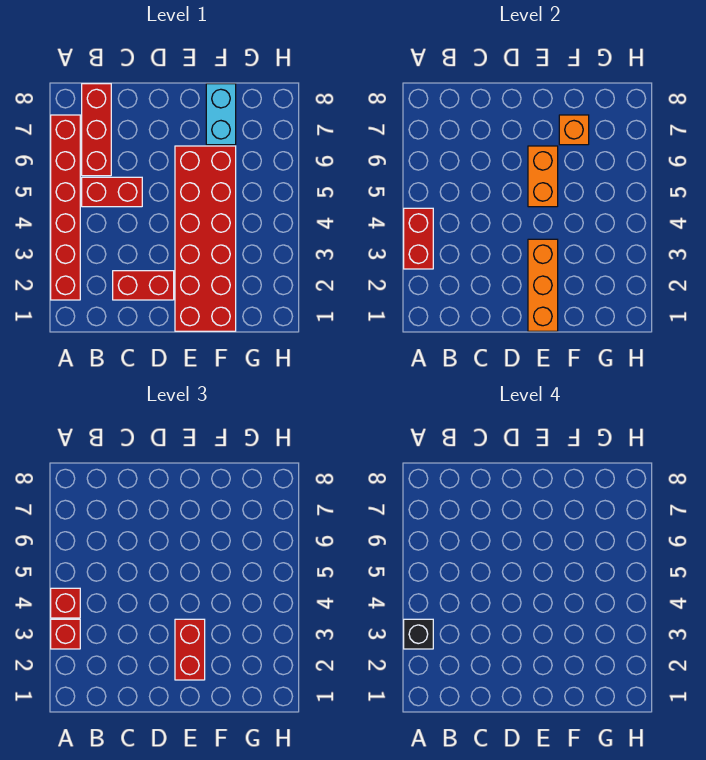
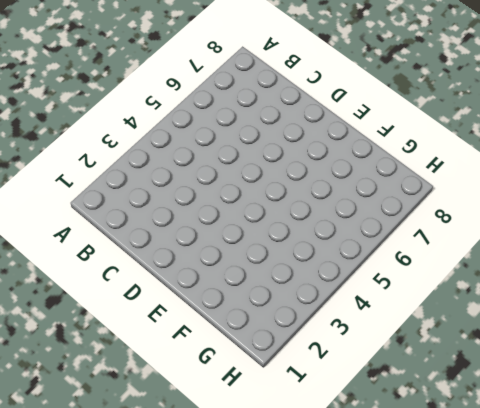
none -> red brick A2:A7 level 1
none -> red brick B5:C5 level 1
none -> red brick B6:B8 level 1

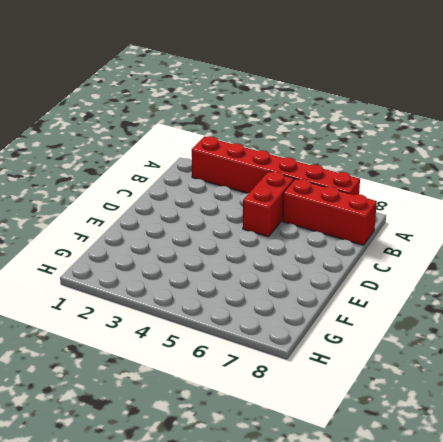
none -> red brick C2:D2 level 1
none -> red brick E1:F6 level 1
none -> cyan brick F7:F8 level 1

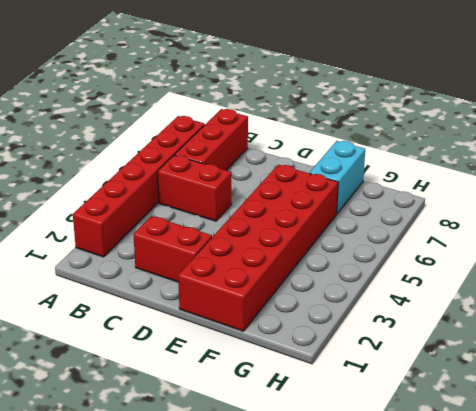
none -> red brick A3:A4 level 2
none -> orange brick E1:E3 level 2
none -> orange brick E5:E6 level 2

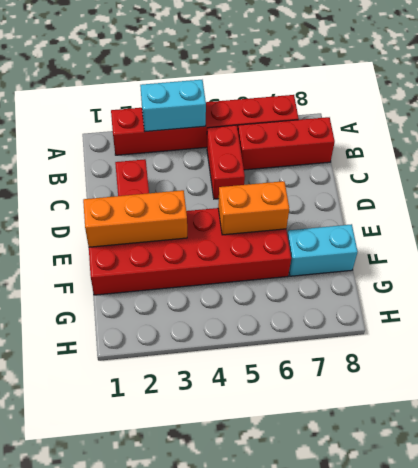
cyan brick A3:A4 level 2 -> red brick A3:A4 level 2
none -> orange brick F7 level 2
none -> red brick A3 level 3
none -> red brick A4 level 3

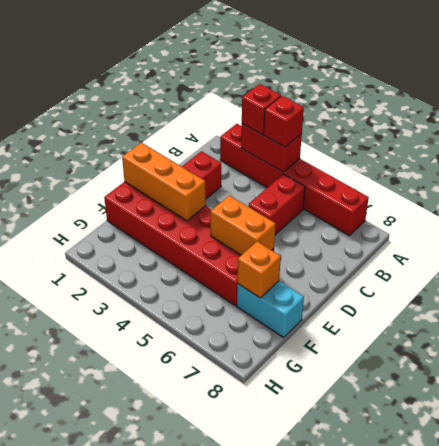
none -> red brick B6:B8 level 1
none -> red brick E2:E3 level 3
none -> black brick A3 level 4

